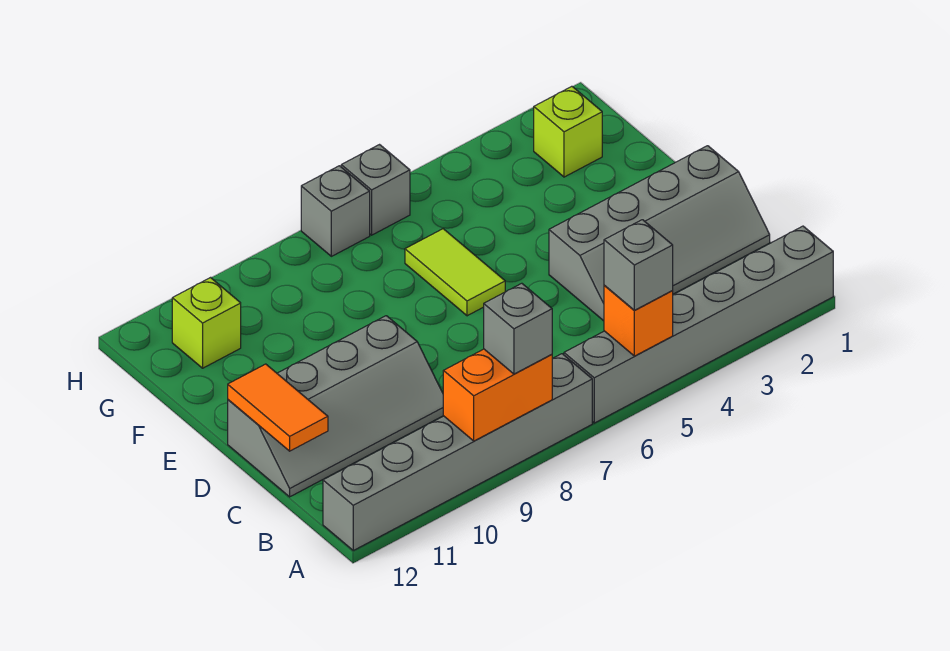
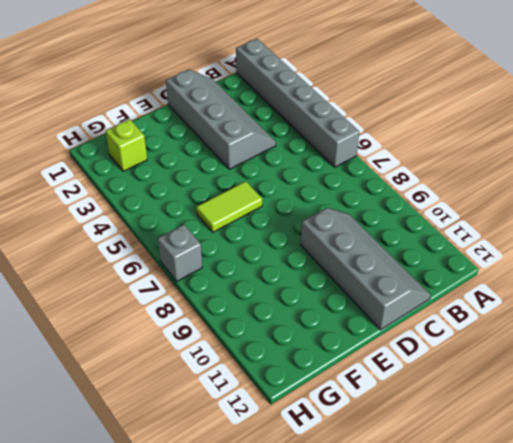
none -> grey brick A7:A12 level 1
none -> lime brick G11 level 1
none -> grey brick H6 level 1

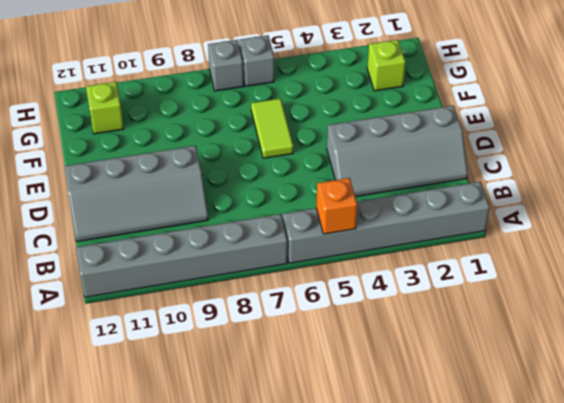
none -> orange brick A8:A9 level 2
none -> orange tile C12:D12 level 2
none -> grey brick A5 level 3

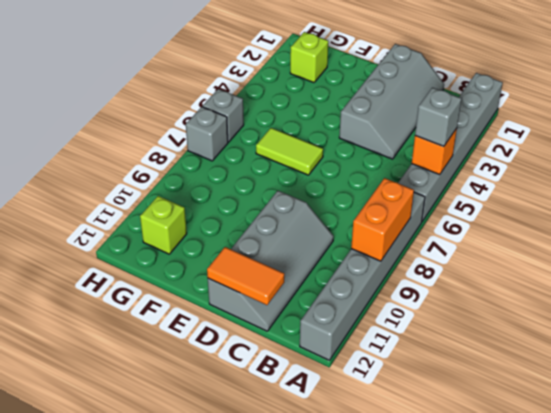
none -> grey brick A8 level 3

